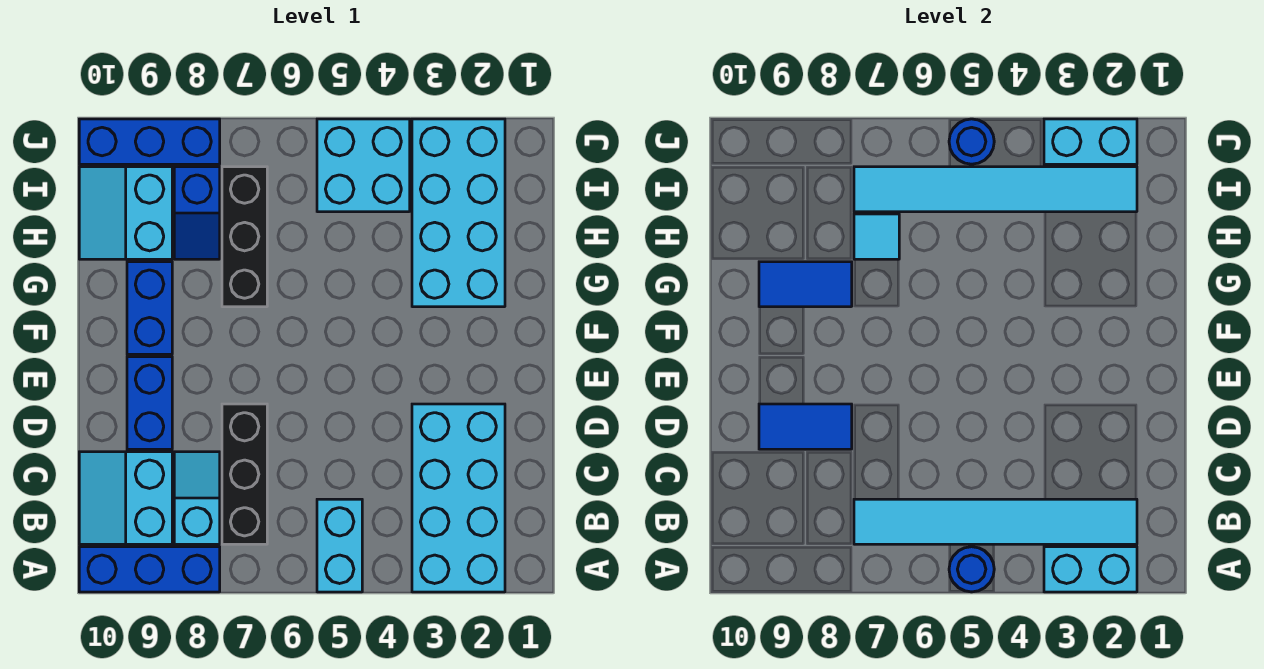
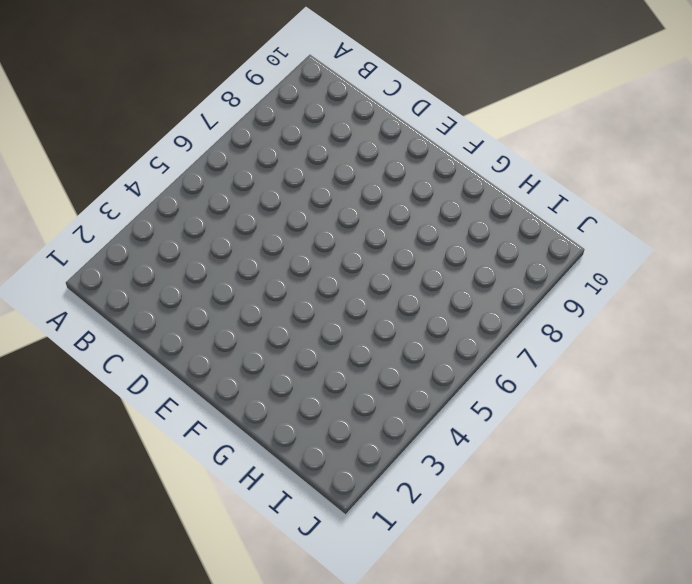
none -> cyan brick A2:D3 level 1
none -> cyan brick A5:B5 level 1
none -> blue brick A8:A10 level 1

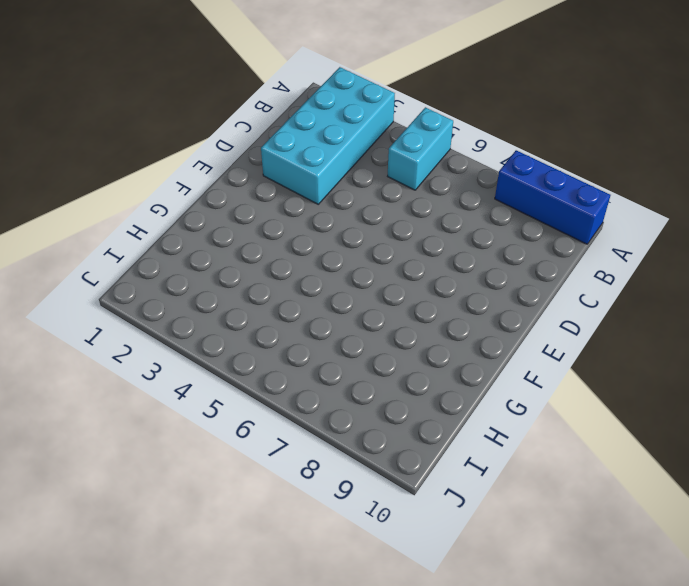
none -> black brick B7:D7 level 1
none -> cyan slope B8:C8 level 1 top B
none -> cyan slope B9:C10 level 1 top 9

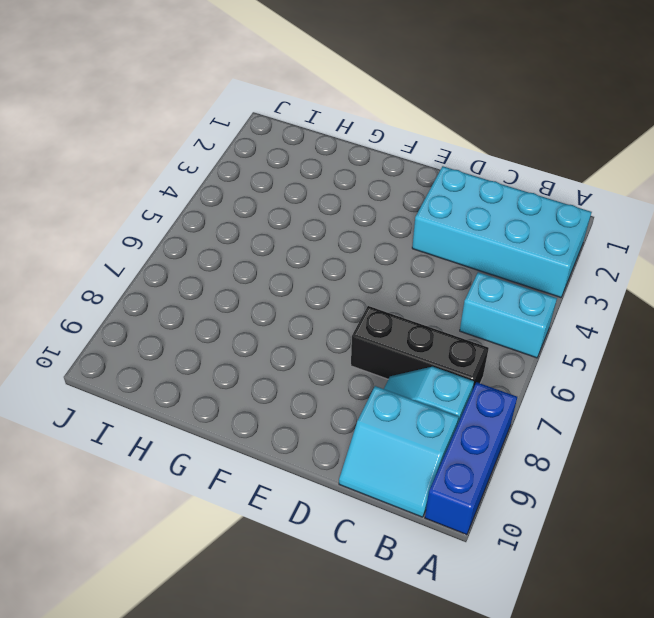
none -> blue brick D9:E9 level 1
none -> blue brick F9:G9 level 1
none -> cyan brick G2:J3 level 1

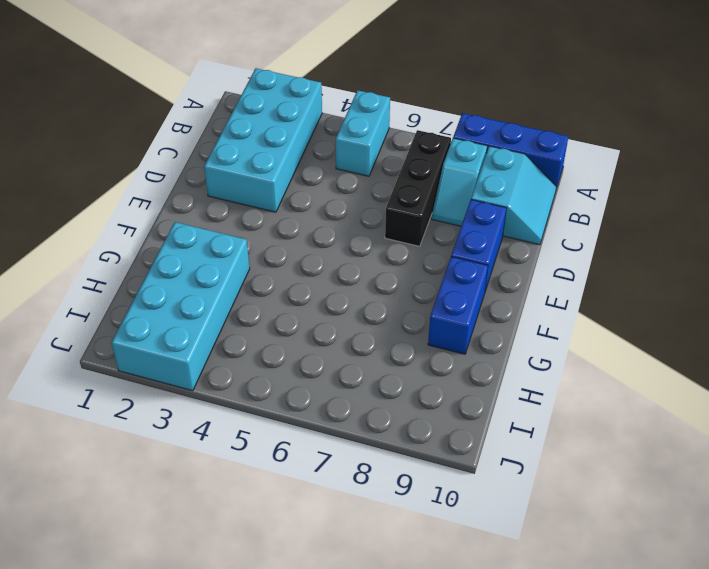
none -> black brick G7:I7 level 1
none -> blue slope H8:I8 level 1 top I
none -> cyan slope H9:I10 level 1 top 9

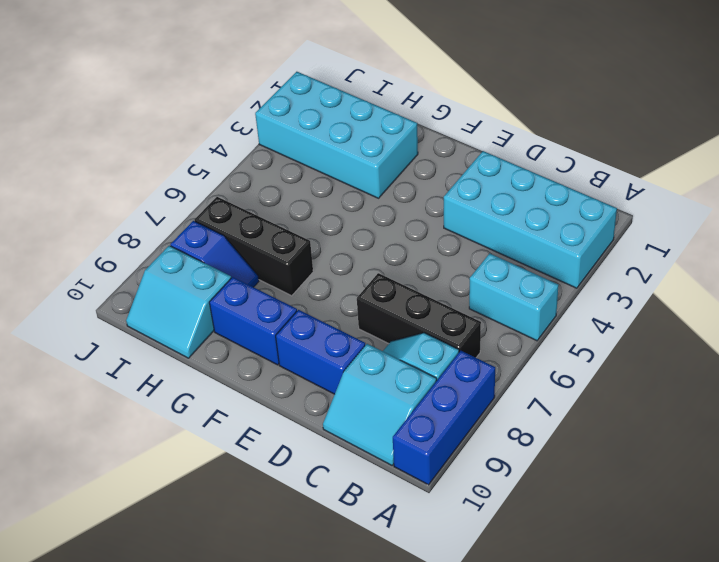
none -> cyan brick I4:J5 level 1
none -> blue brick J8:J10 level 1
none -> cyan brick A2:A3 level 2

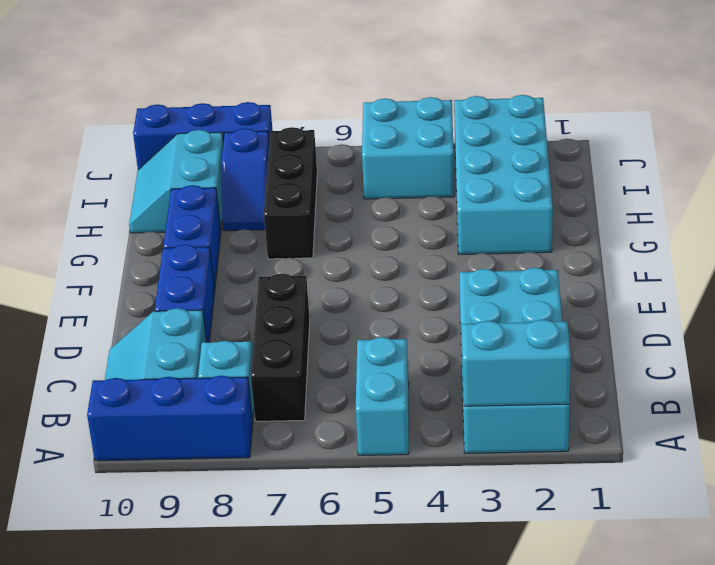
none -> blue round brick A5 level 2
none -> cyan tile B2:B7 level 2
none -> blue tile D8:D9 level 2

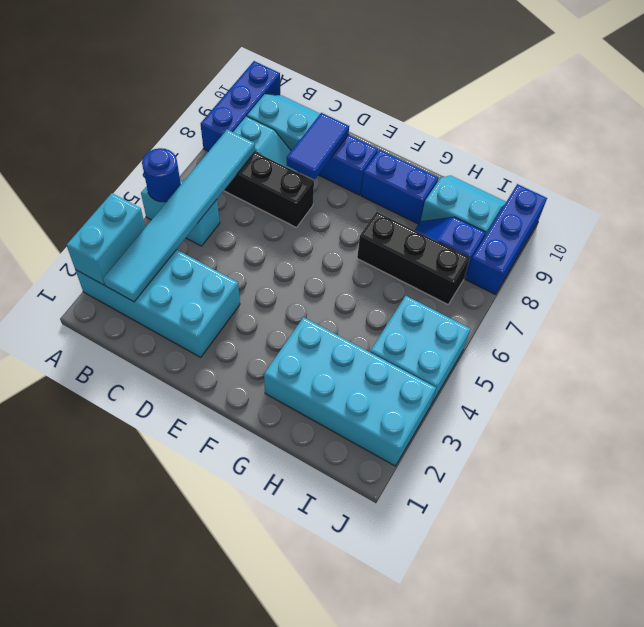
none -> blue tile G8:G9 level 2
none -> cyan tile H7 level 2
none -> cyan tile I2:I7 level 2

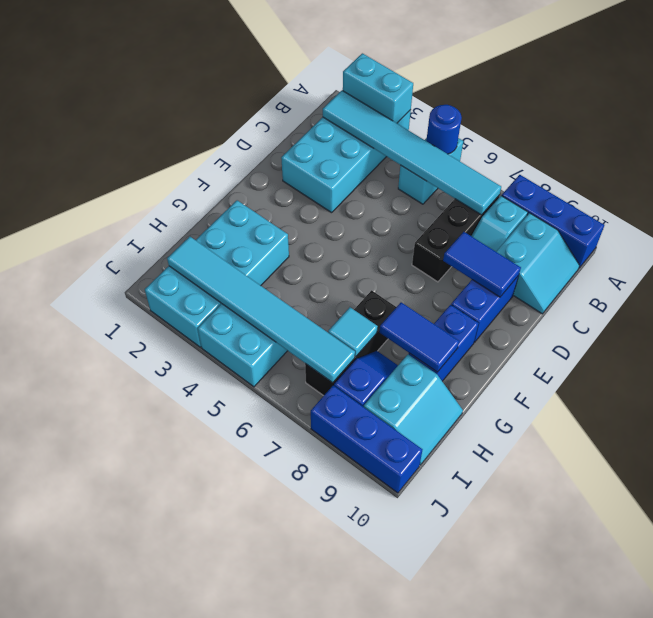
none -> cyan brick J2:J3 level 2
none -> blue round brick J5 level 2

